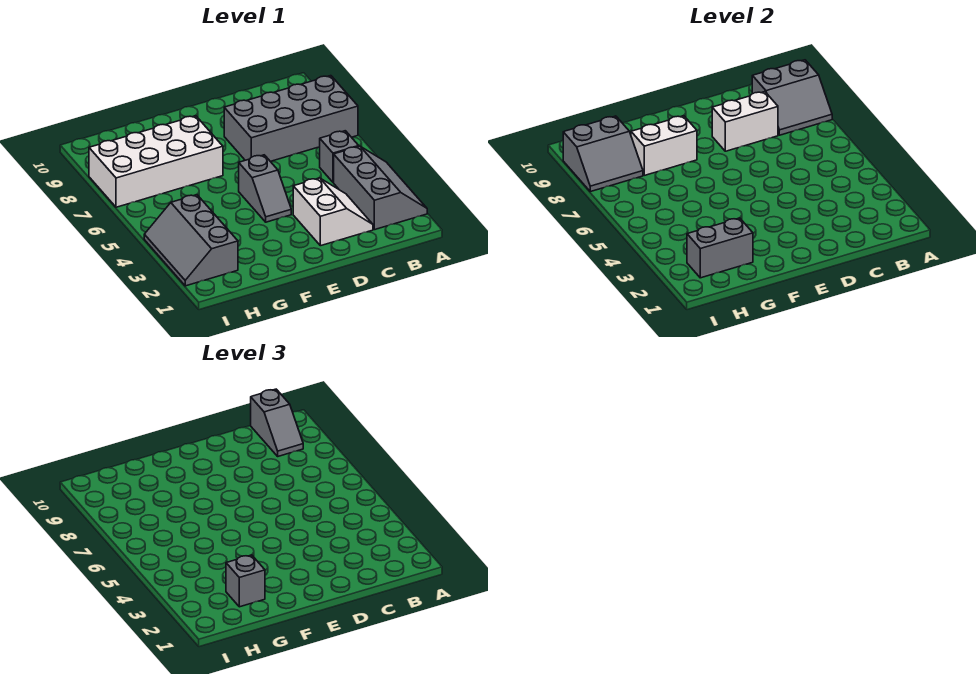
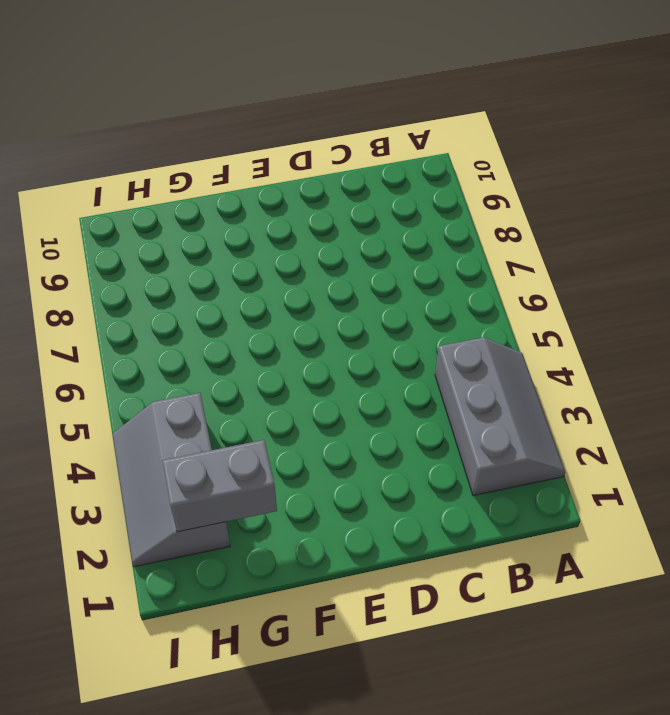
none -> grey brick A7:D8 level 1
none -> grey brick B5 level 1
none -> white slope C2:D3 level 1 top D

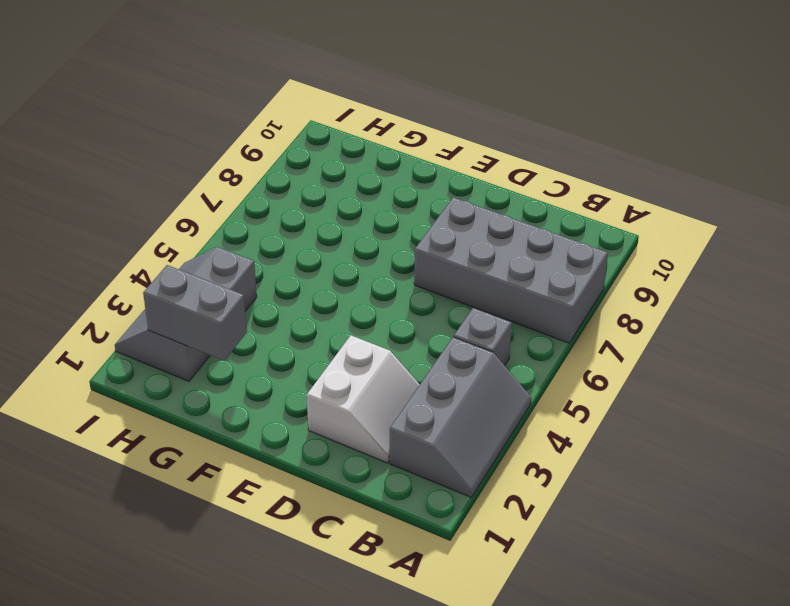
none -> grey slope E4:E5 level 1 top 5
none -> white brick F7:I8 level 1
none -> grey slope A8:B9 level 2 top 9

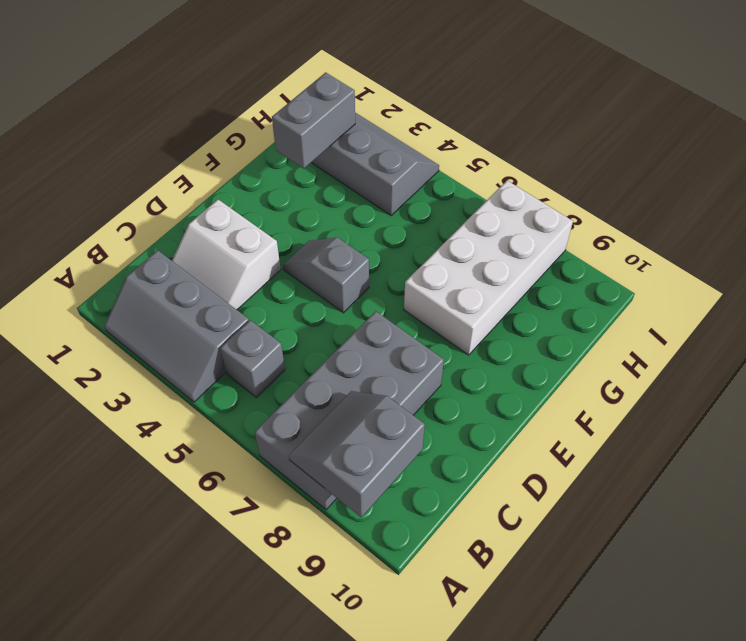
none -> white brick C8:D8 level 2
none -> white brick F8:G8 level 2
none -> grey slope H8:I9 level 2 top 9

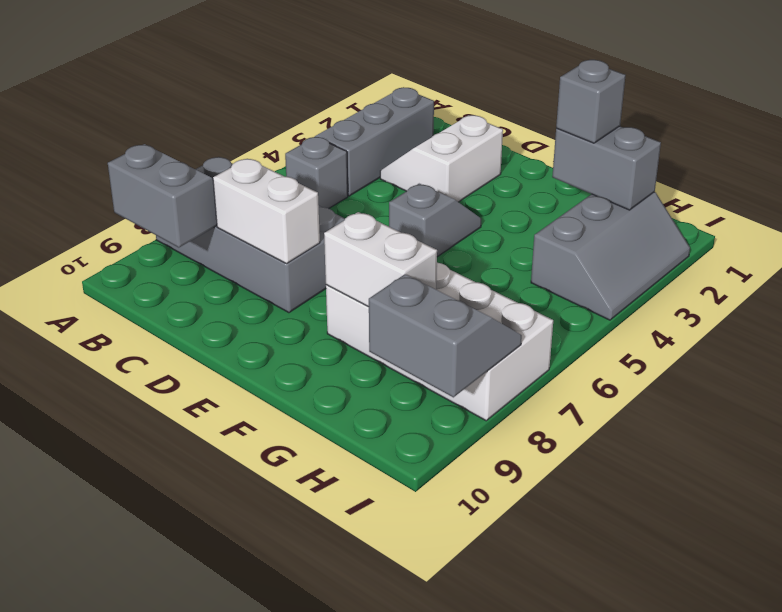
none -> grey slope B9:B10 level 3 top 10

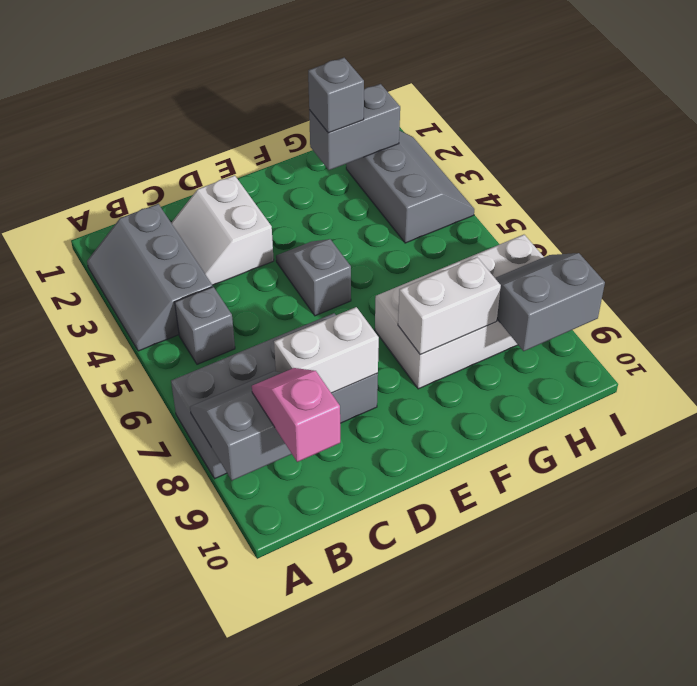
pink slope B9:B10 level 3 top 10 -> grey slope B9:B10 level 3 top 10

